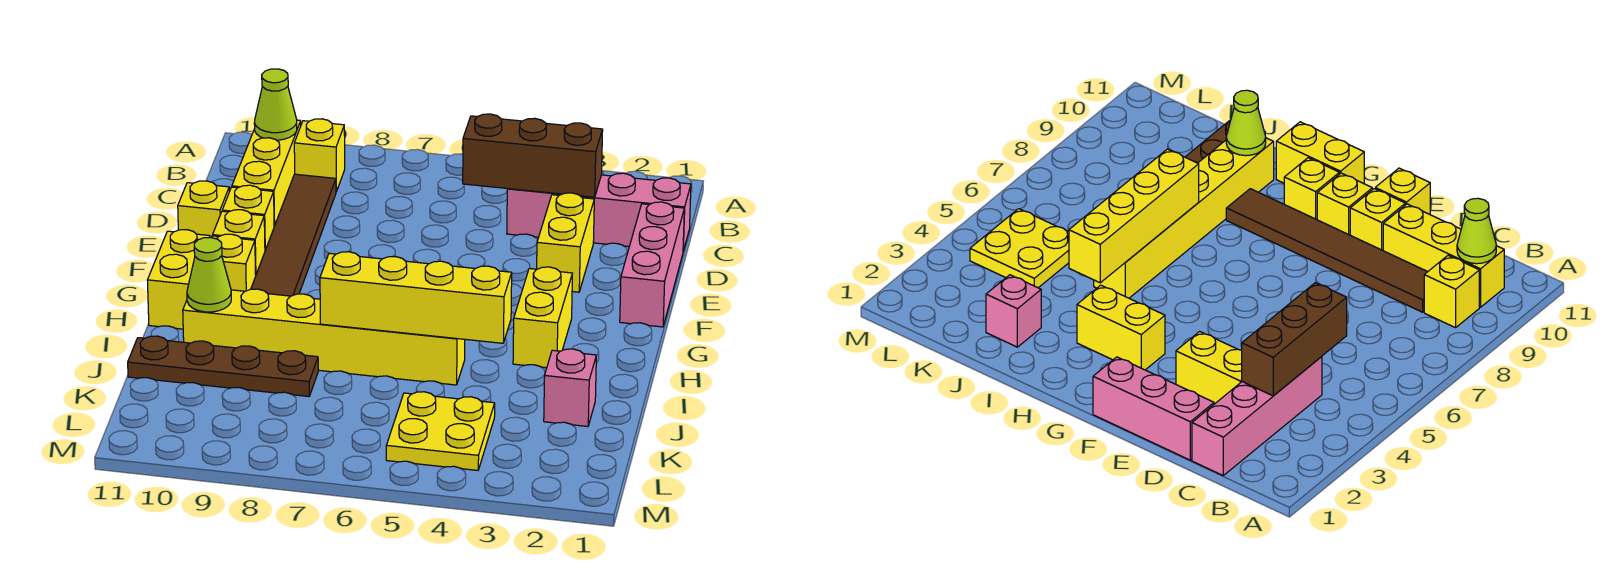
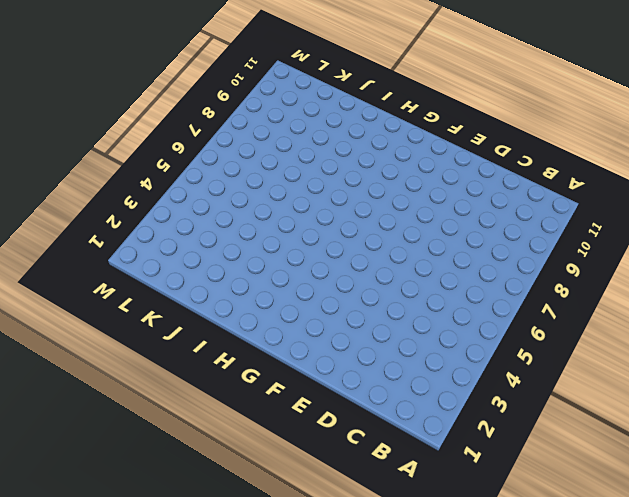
none -> yellow brick B9 level 1
none -> yellow brick B10:D10 level 1
none -> pink brick C1:C4 level 1

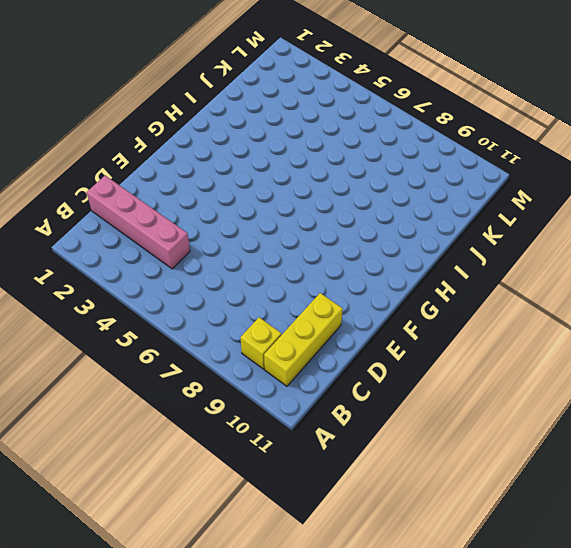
none -> brown tile C9:H9 level 1
none -> pink brick D1:F1 level 1
none -> yellow brick D3:E3 level 1

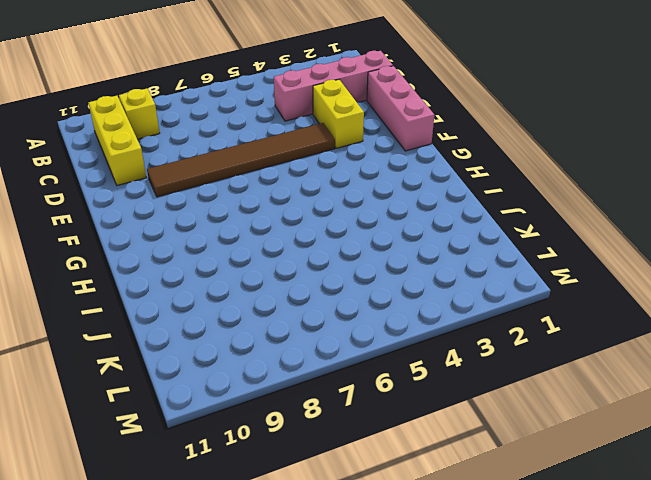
brown tile E4:E9 level 1 -> brown tile C9:H9 level 1
none -> yellow brick E10 level 1
none -> yellow brick E11 level 1
none -> yellow brick F10 level 1

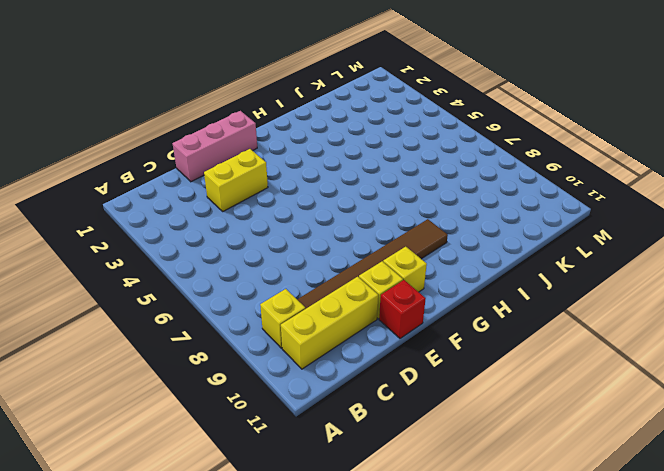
red brick E11 level 1 -> yellow brick E11 level 1
none -> pink brick C1:C4 level 1
none -> yellow brick G3:H3 level 1
none -> yellow brick G10 level 1

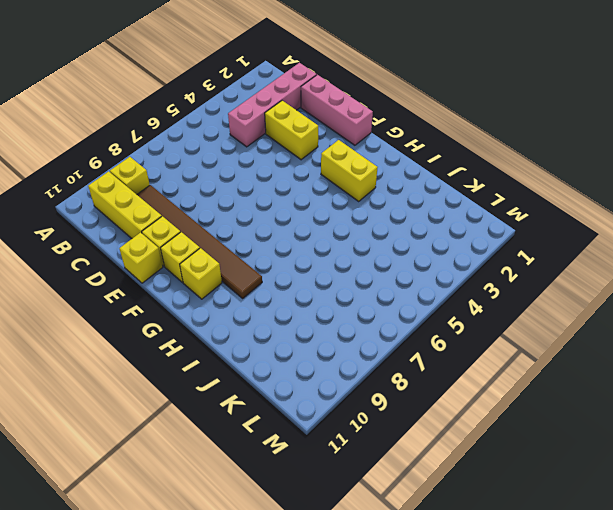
none -> yellow brick G11:H11 level 1
none -> yellow brick I5:I10 level 1
none -> pink brick J2 level 1

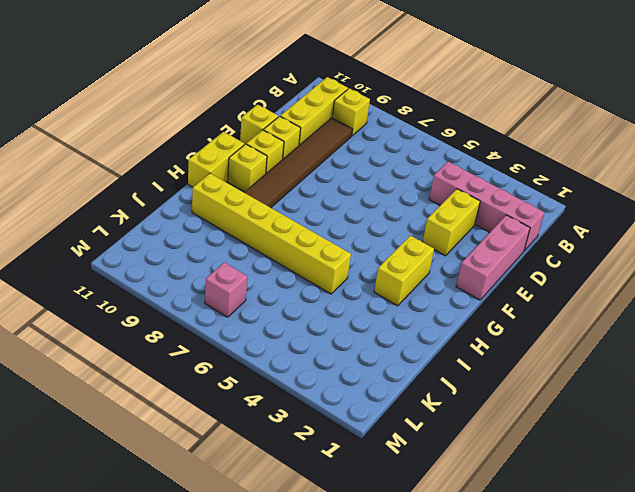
pink brick L7 level 1 -> pink brick J2 level 1
none -> brown plate J8:J11 level 1
none -> yellow plate K4:L5 level 1
none -> lime cone B10 level 2

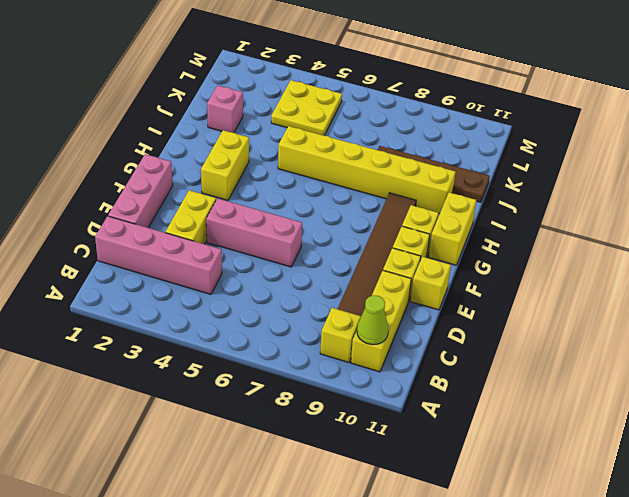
pink brick E4:E6 level 1 -> none
none -> brown brick C3:C5 level 2
none -> yellow brick I4:I7 level 2
none -> lime cone I10 level 2

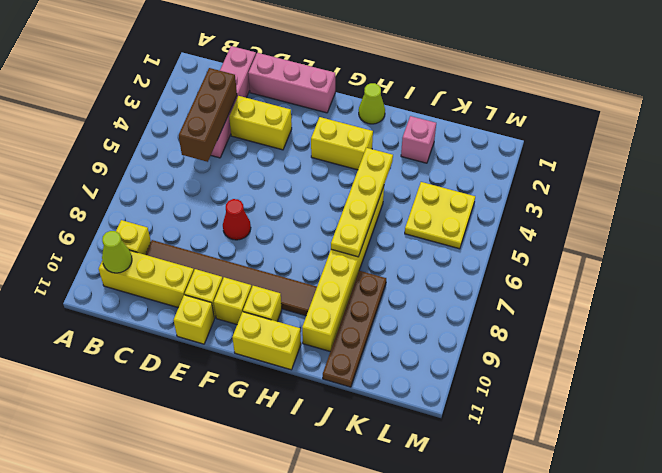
red cone E7 level 1 -> none
lime cone H1 level 1 -> lime cone I10 level 2
yellow plate I4:I7 level 2 -> yellow brick I4:I7 level 2

